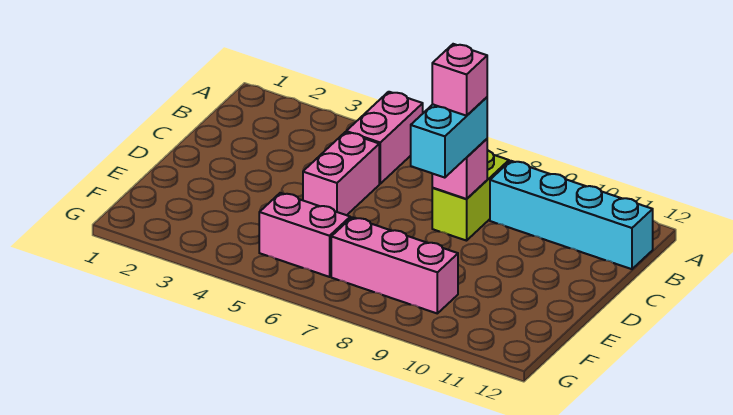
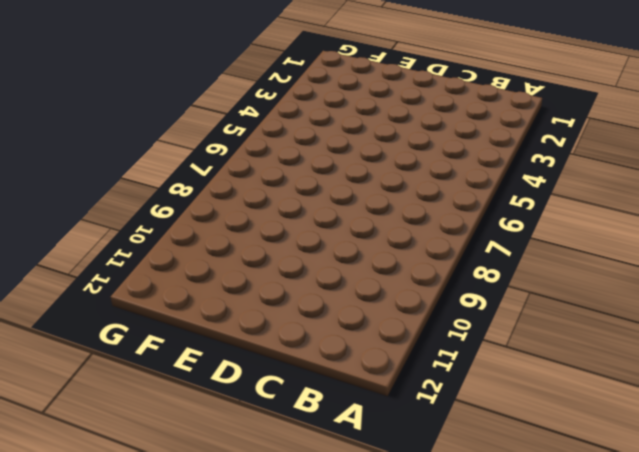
none -> pink brick A5:B5 level 1
none -> lime brick B8:C8 level 1

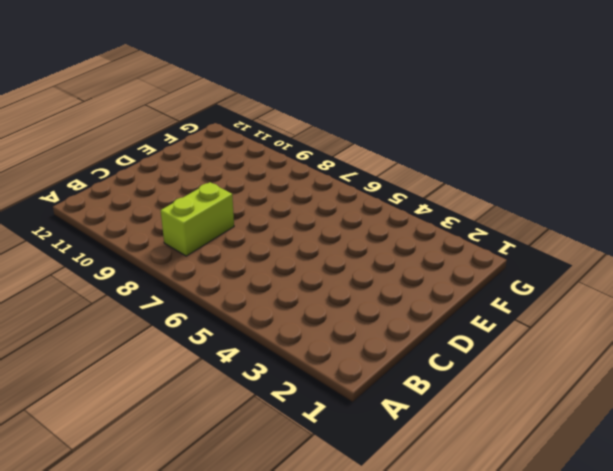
none -> pink brick A5:B5 level 1
none -> cyan brick B9:B12 level 1

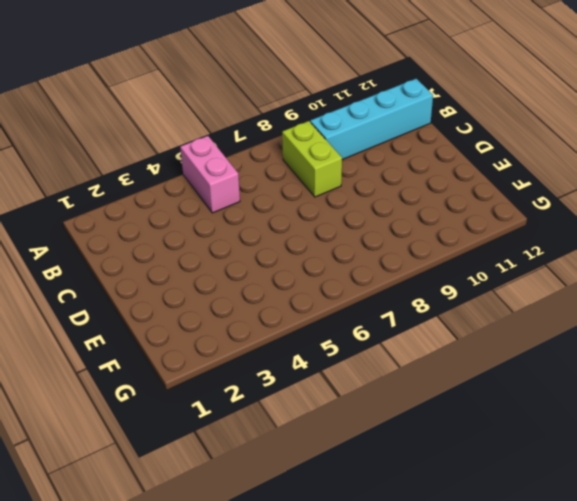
none -> pink brick C5:D5 level 1
none -> pink brick F5:F6 level 1

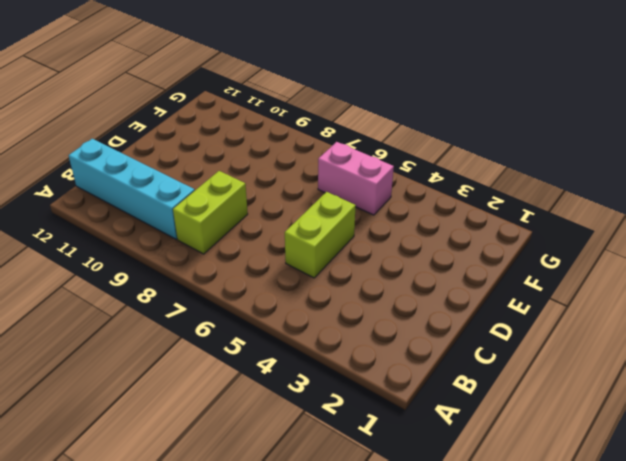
lime brick C5:D5 level 1 -> pink brick C5:D5 level 1
none -> pink brick A5:B5 level 1
none -> pink brick F7:F9 level 1

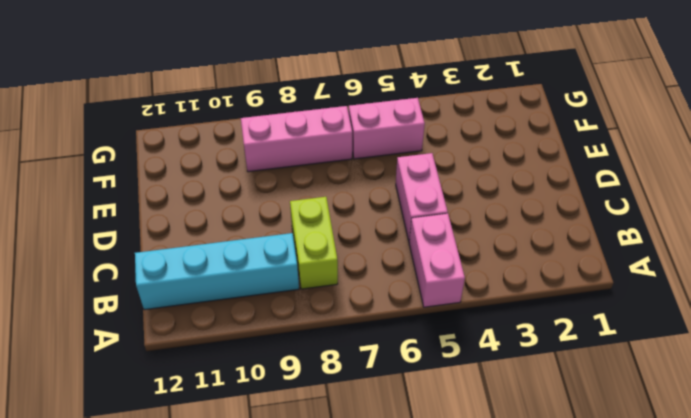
none -> pink brick C8 level 2
none -> cyan brick C8:D8 level 3

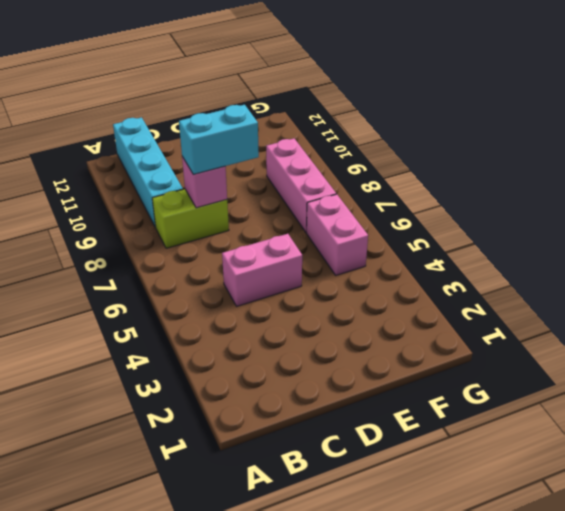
none -> pink brick A5:B5 level 1
none -> pink brick C8 level 4

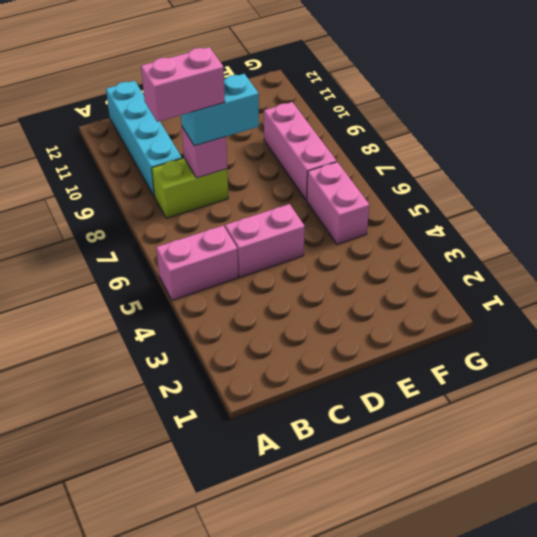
pink brick B8:C8 level 4 -> pink brick C8 level 4

